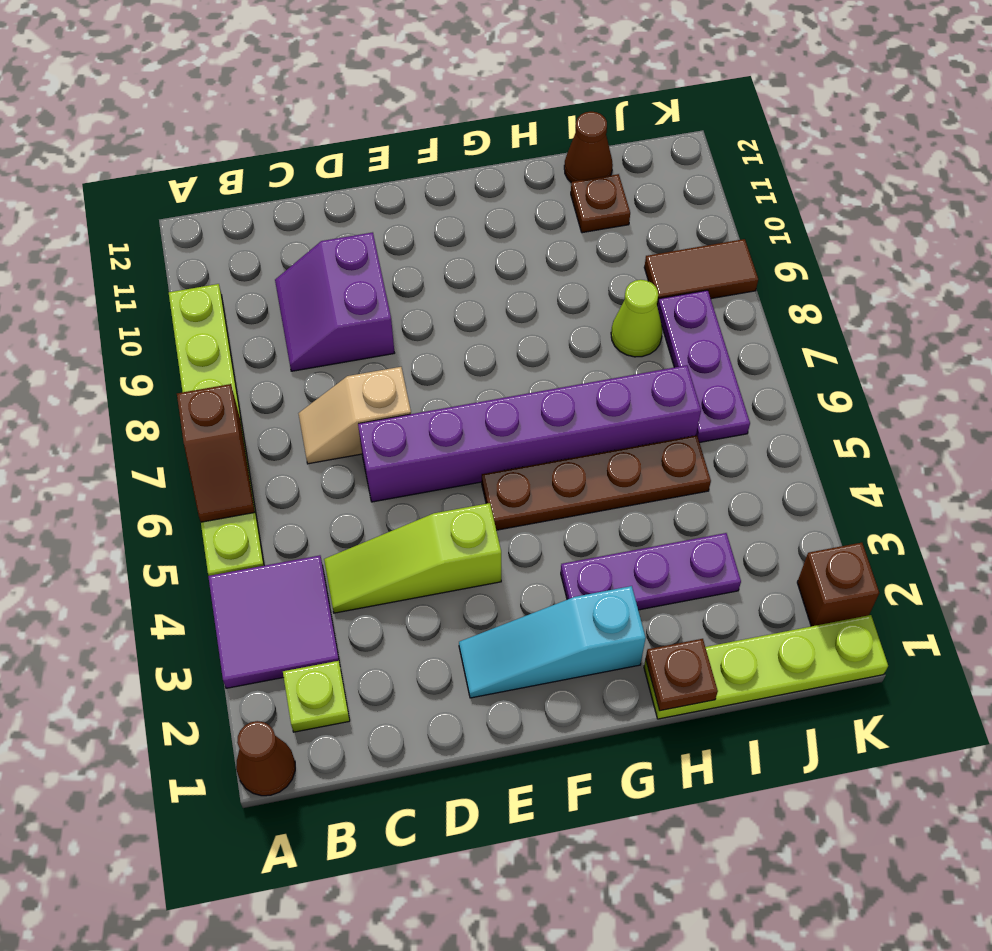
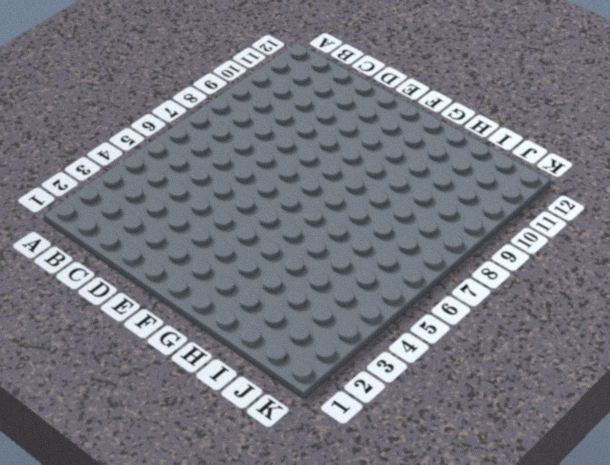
none -> brown cone A1 level 1
none -> purple tile A3:B4 level 1
none -> lime plate A5:A10 level 1

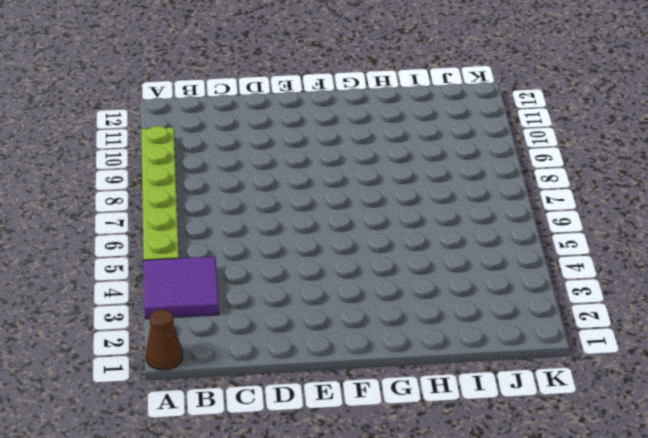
none -> lime plate B2 level 1
none -> lime slope C4:E4 level 1 top E
none -> tan slope C7:D7 level 1 top D

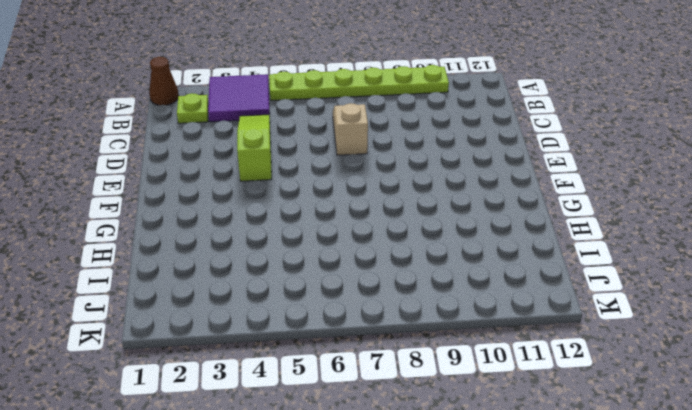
none -> purple slope C9:D10 level 1 top D
none -> purple brick D6:I6 level 1
none -> cyan slope E2:G2 level 1 top G

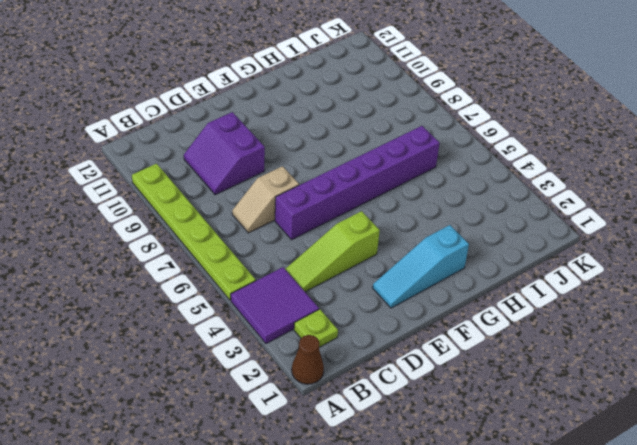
none -> brown plate F5:I5 level 1
none -> purple plate G3:I3 level 1
none -> lime plate H1:K1 level 1

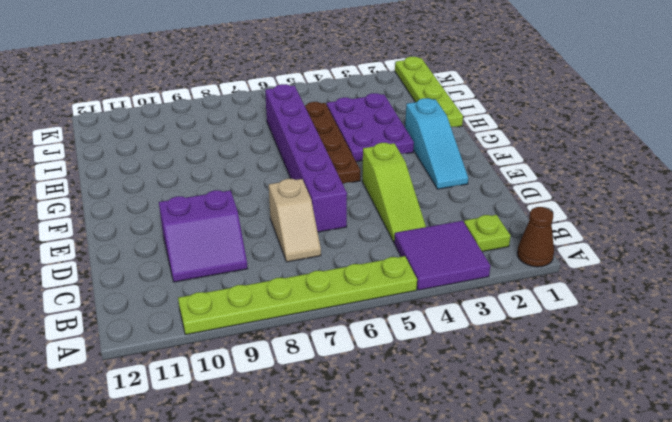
purple plate G3:I4 level 1 -> purple plate G3:I3 level 1
none -> lime cone I8 level 1
none -> brown plate I11 level 1
none -> brown cone I12 level 1

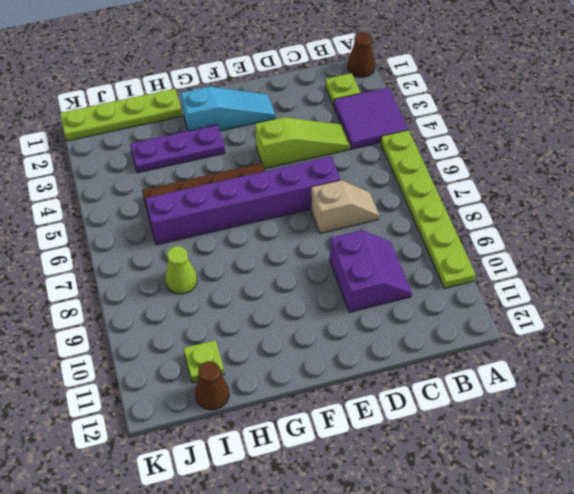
lime plate I11 level 1 -> brown plate I11 level 1
none -> purple plate J6:J8 level 1
none -> brown tile J9:K9 level 1
none -> brown brick K2 level 1

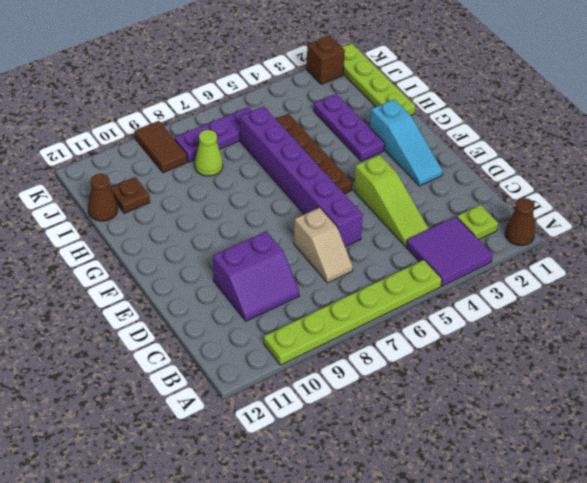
none -> brown slope A6:A7 level 2 top 7
none -> brown plate H1 level 2

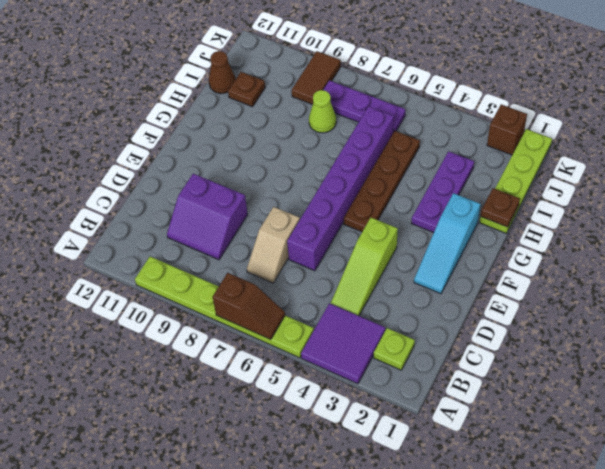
none -> brown cone A1 level 1

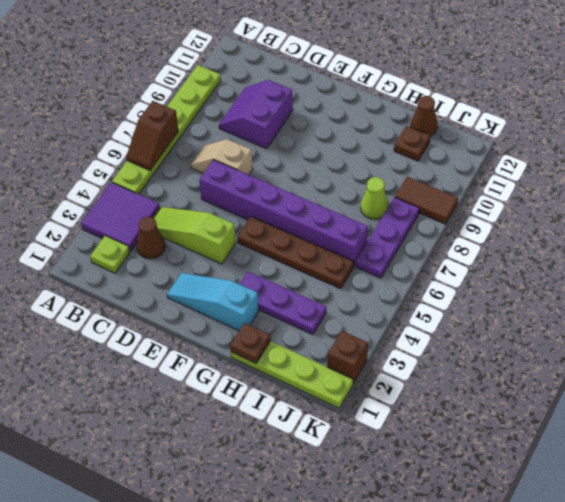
brown cone C3 level 1 -> brown cone A1 level 1

